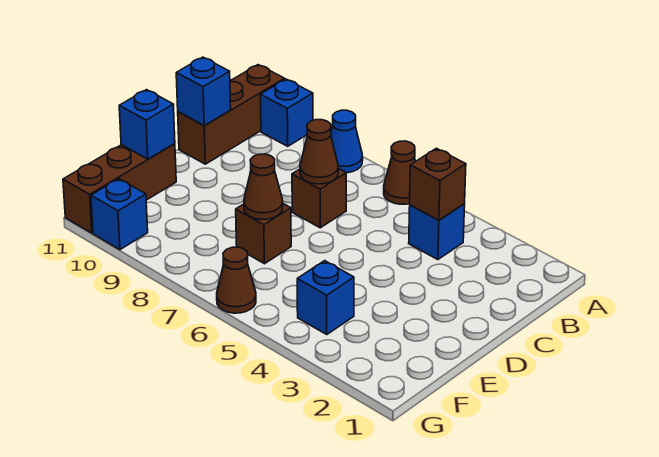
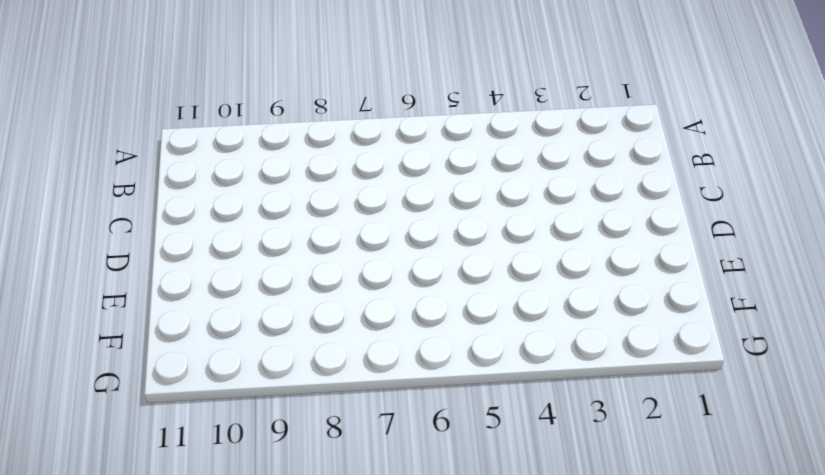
none -> brown cone A6 level 1
none -> blue cone A8 level 1
none -> blue brick A10 level 1

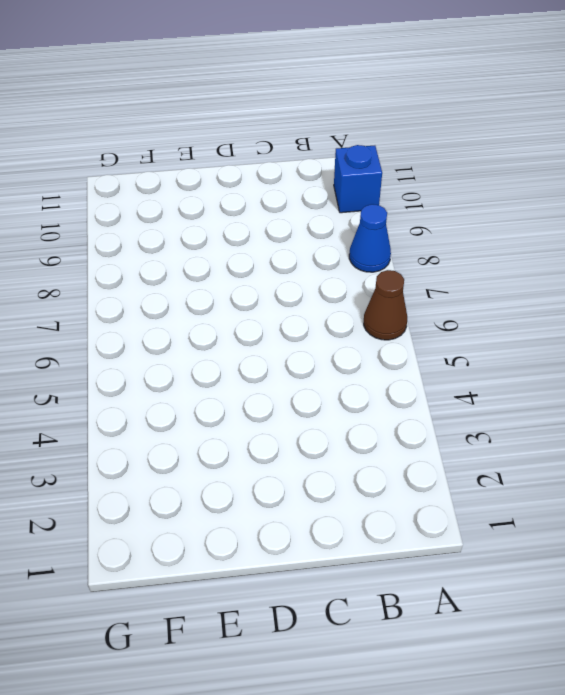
none -> brown brick A11:C11 level 1
none -> blue brick B4 level 1
none -> brown brick C7 level 1

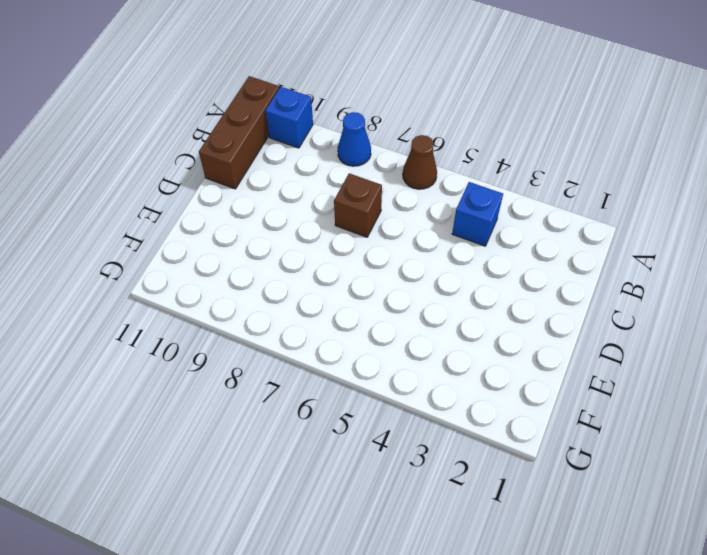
none -> brown brick E7 level 1
none -> brown brick E11:G11 level 1
none -> blue brick F4 level 1

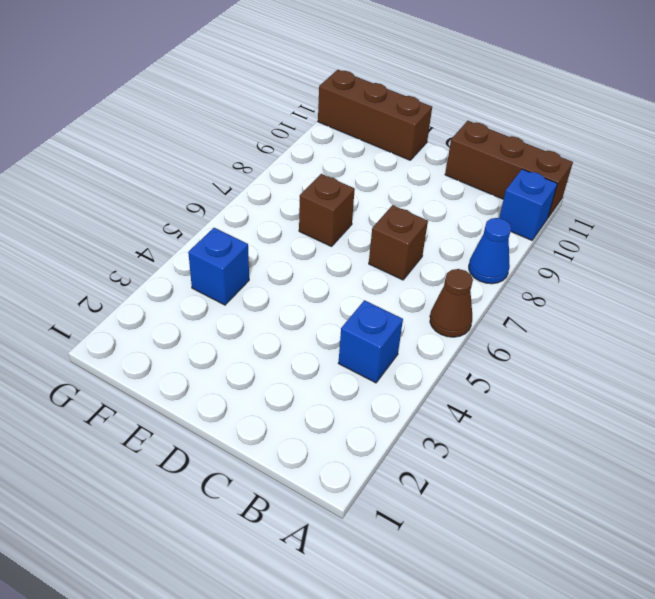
none -> brown cone G6 level 1
none -> blue brick G10 level 1
none -> brown brick B4 level 2

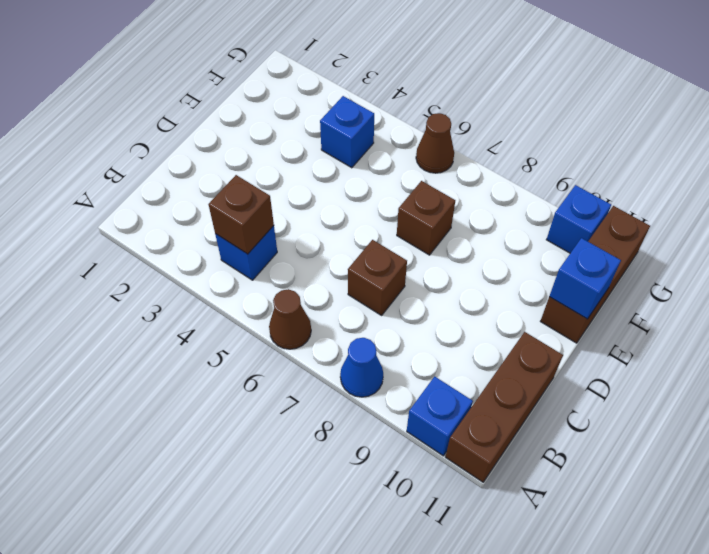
none -> brown cone C7 level 2
none -> blue brick C11 level 2
none -> brown cone E7 level 2

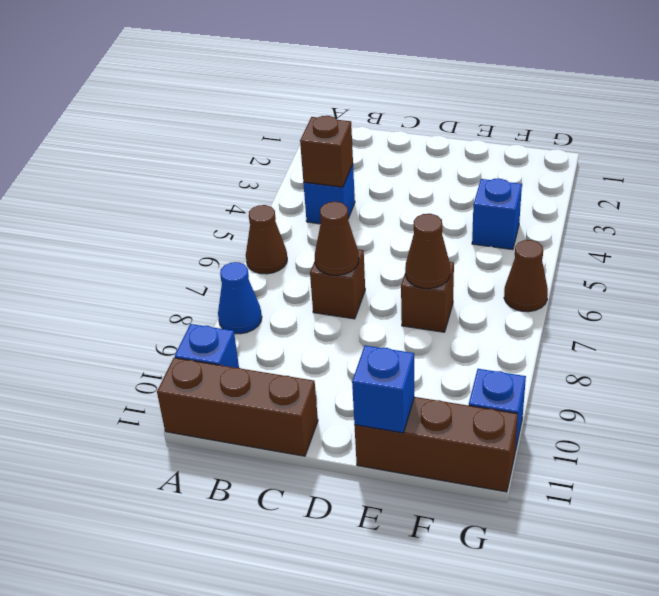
none -> blue brick C11 level 2

